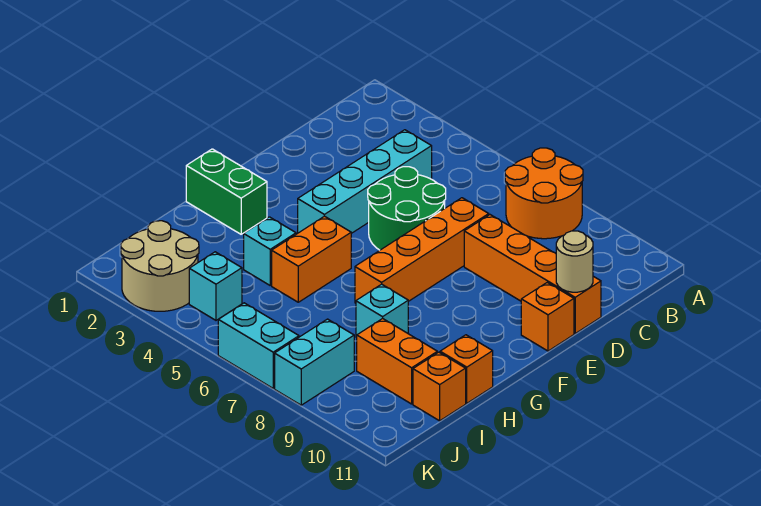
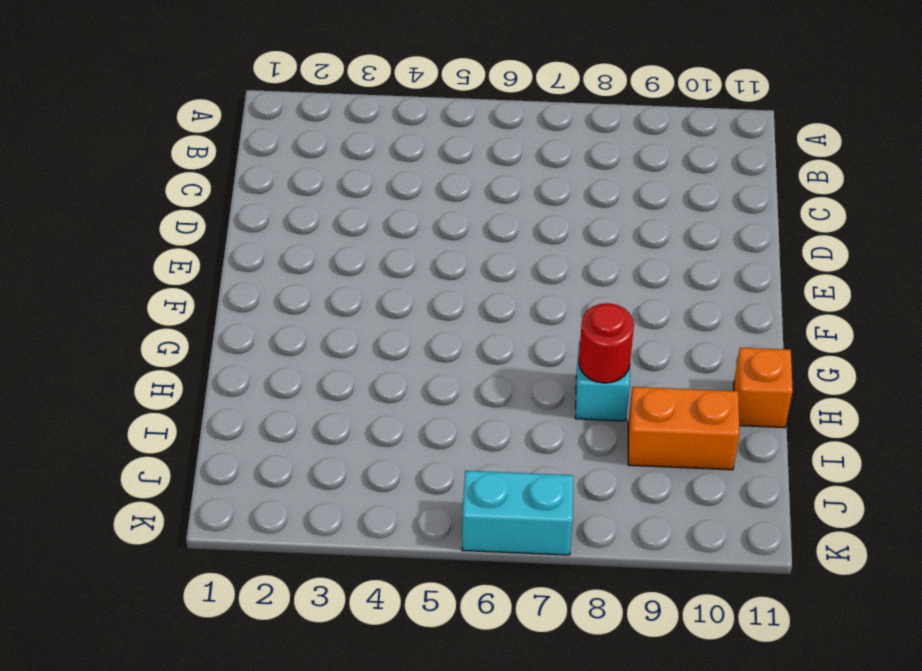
red round brick H8 level 2 -> none
none -> orange round brick A7:B8 level 1
none -> cyan brick C4:F4 level 1
none -> green round brick D5:E6 level 1

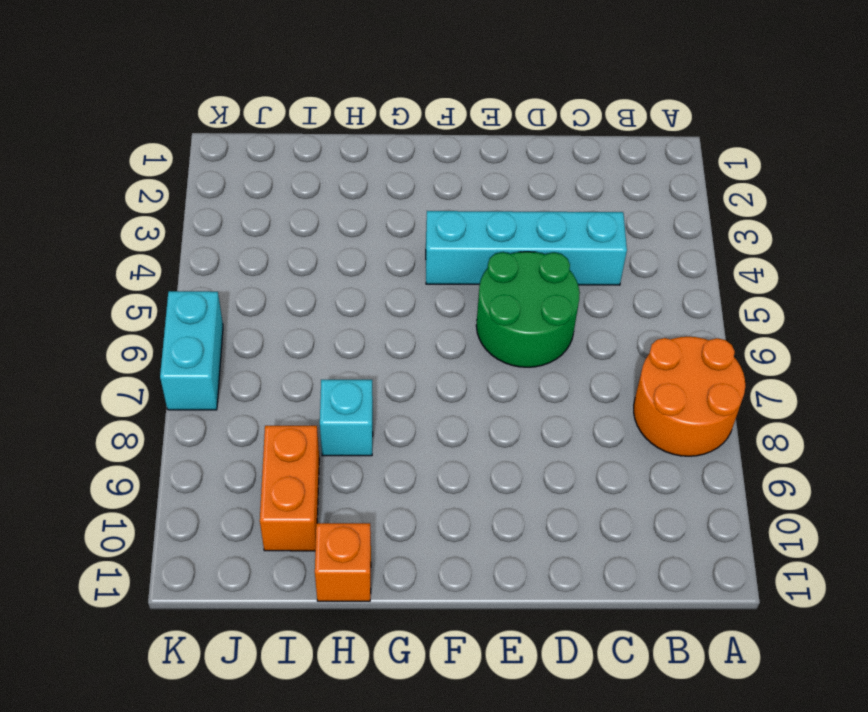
none -> orange brick D7:G7 level 1
none -> orange brick D8:D11 level 1
none -> orange brick E11 level 1

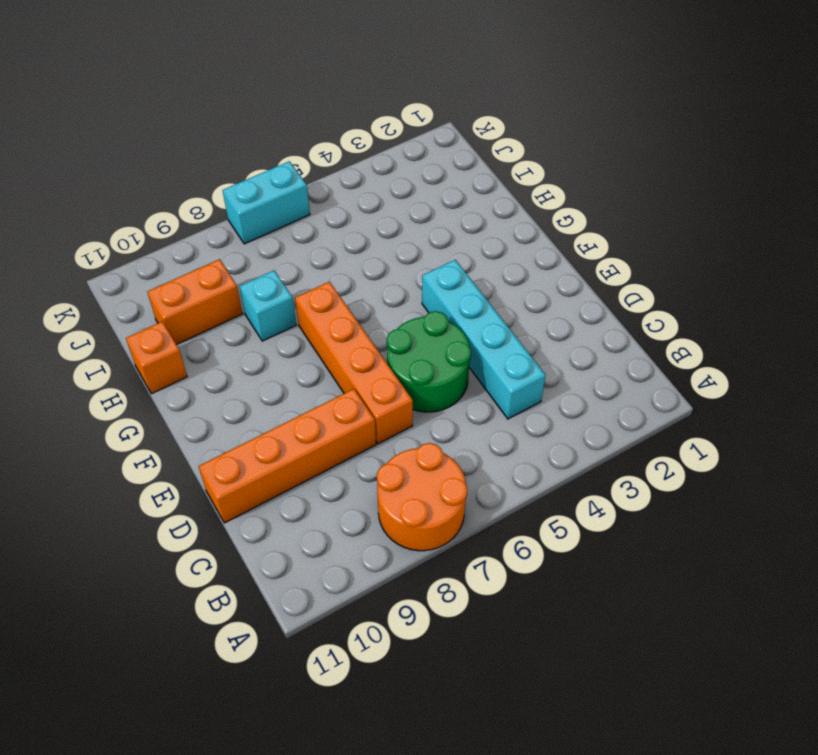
none -> orange brick E11 level 1
none -> green brick G1:G2 level 1
none -> orange brick G5:H5 level 1

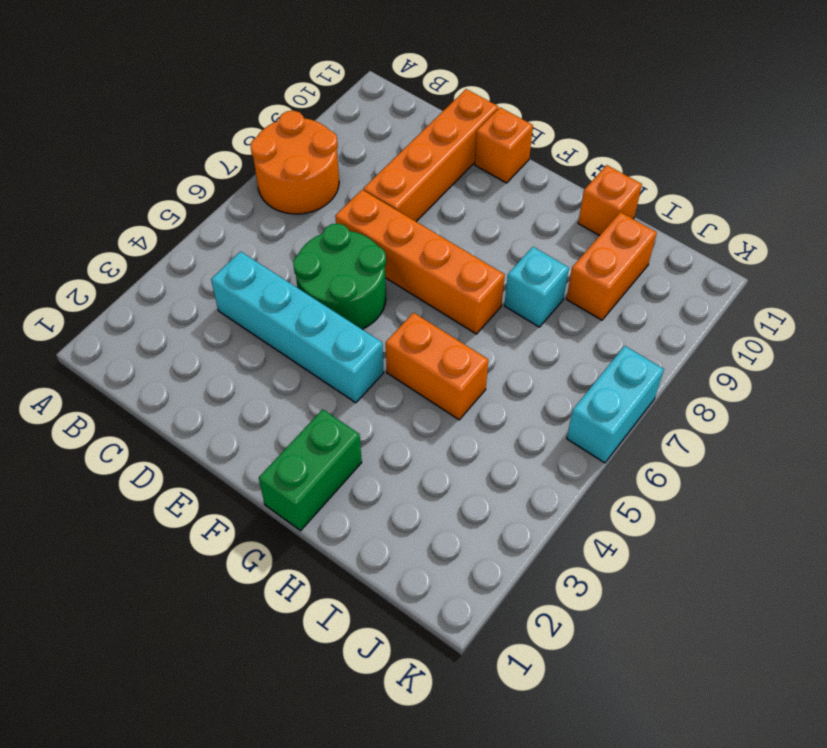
none -> cyan brick H4 level 1
none -> orange brick I11 level 1
none -> tan round brick J2:K3 level 1

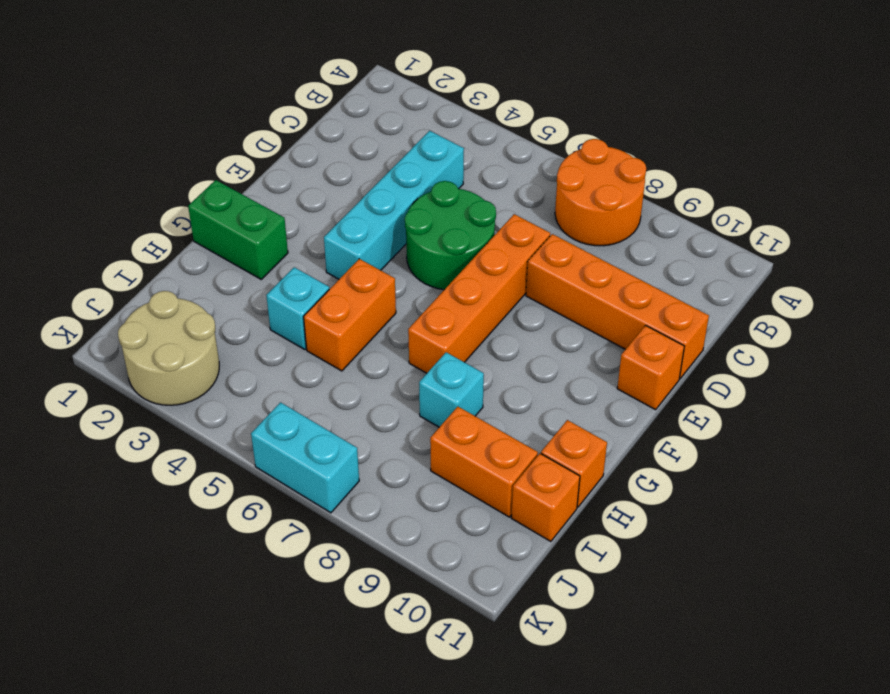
none -> cyan brick J4 level 1
none -> cyan brick J8:K8 level 1
none -> tan round brick D11 level 2

